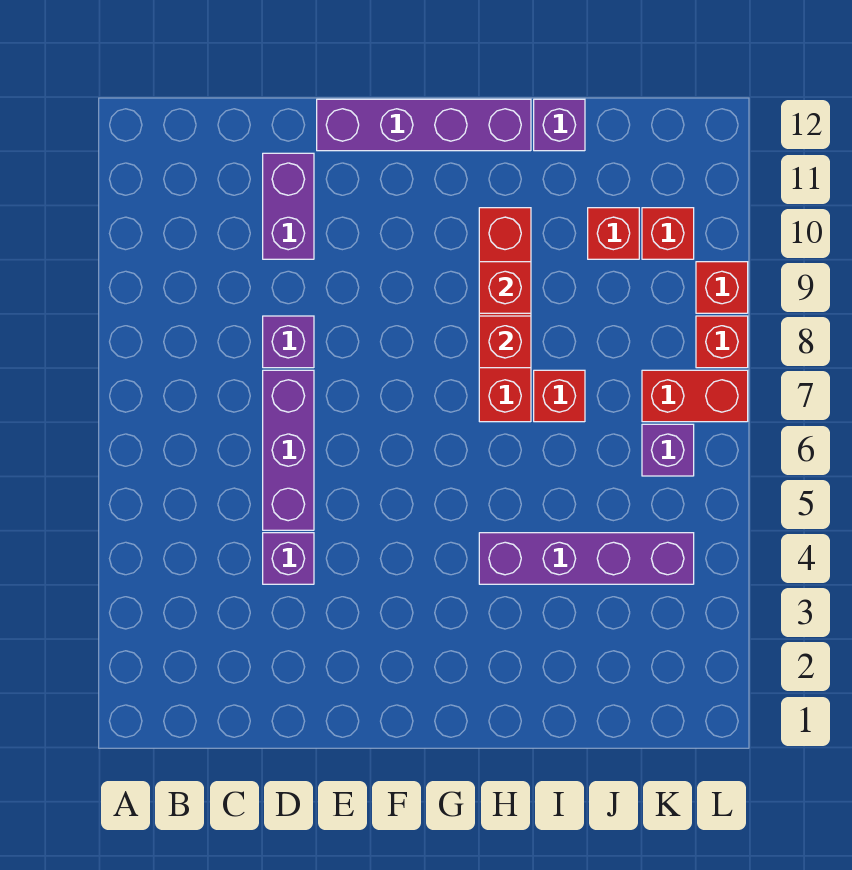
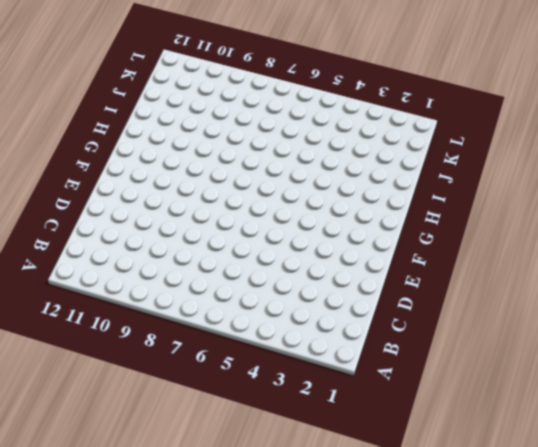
none -> purple brick D4 level 1
none -> purple brick D5:D7 level 1
none -> purple brick D8 level 1

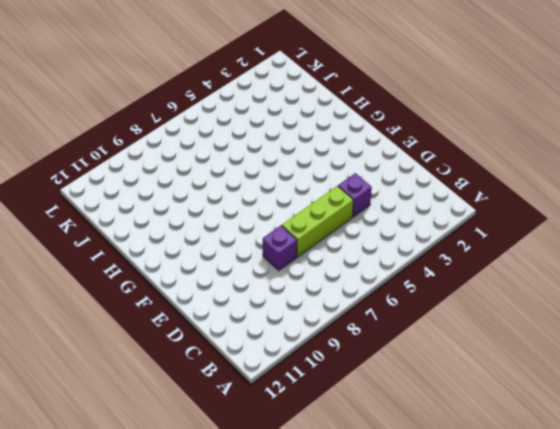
lime brick D5:D7 level 1 -> purple brick D5:D7 level 1
none -> purple brick D10:D11 level 1
none -> purple brick E12:H12 level 1
none -> purple brick H4:K4 level 1

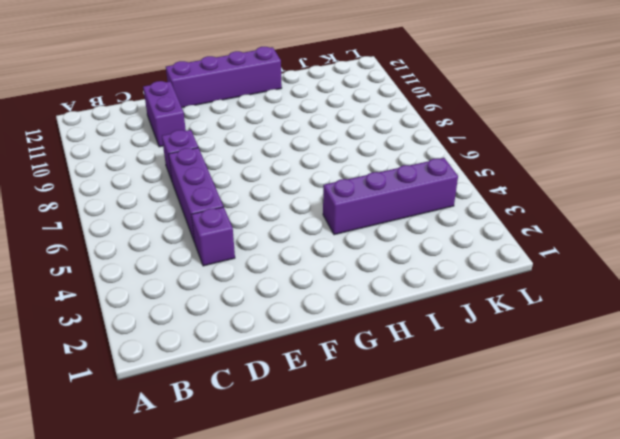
none -> red brick H7:H10 level 1
none -> red brick I7 level 1
none -> purple brick I12 level 1

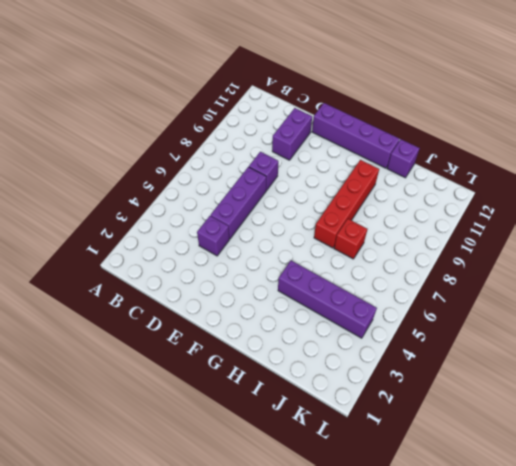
none -> red brick J10 level 1
none -> purple brick K6 level 1
none -> red brick K7:L7 level 1

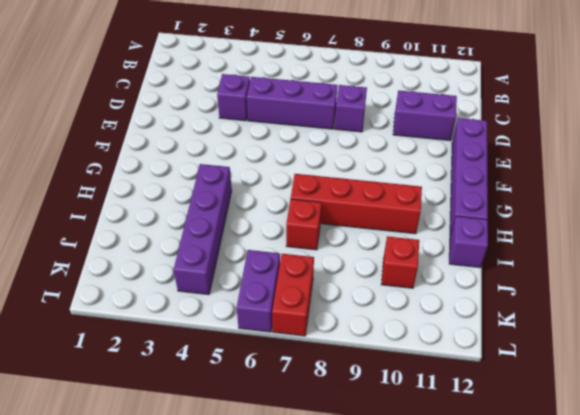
purple brick K6:L6 level 1 -> purple brick K6 level 1
none -> red brick K10 level 1
none -> red brick L8 level 1
none -> red brick L9 level 1

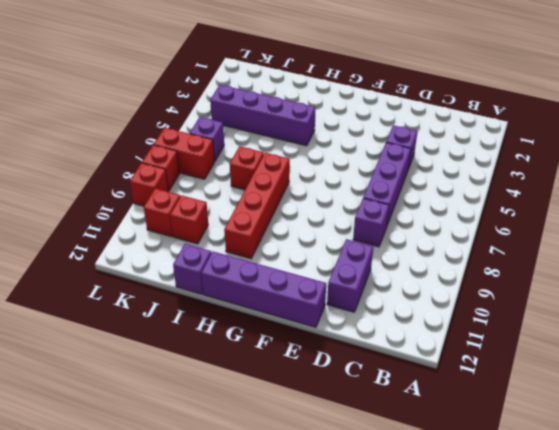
none -> red brick H8 level 2
none -> red brick H9 level 2

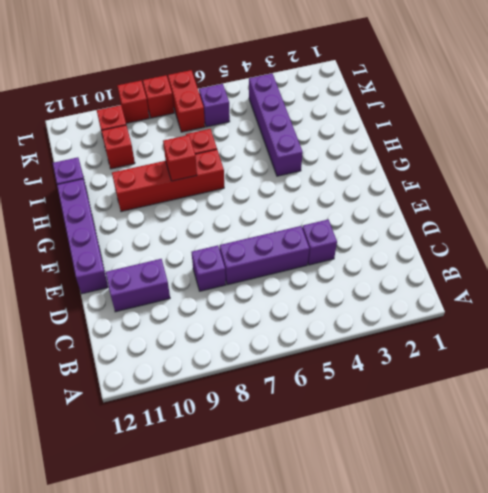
none -> red brick H9 level 2

